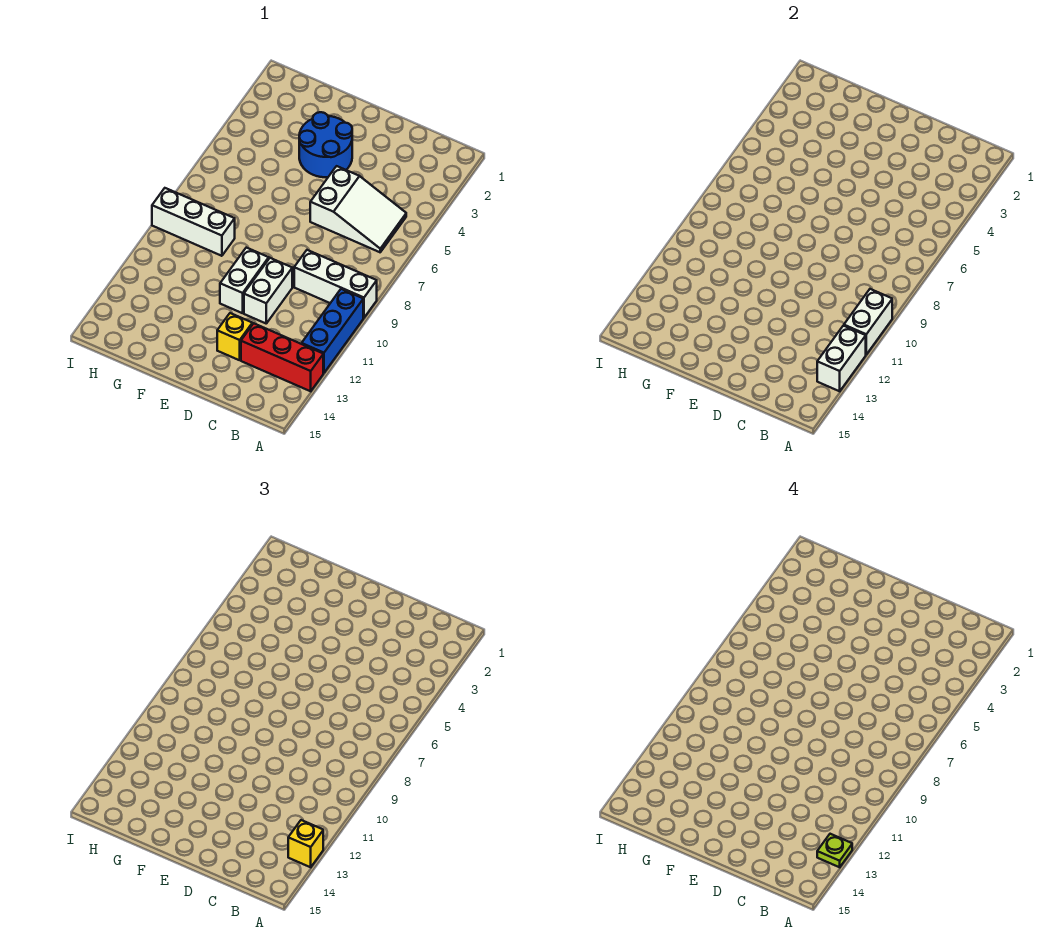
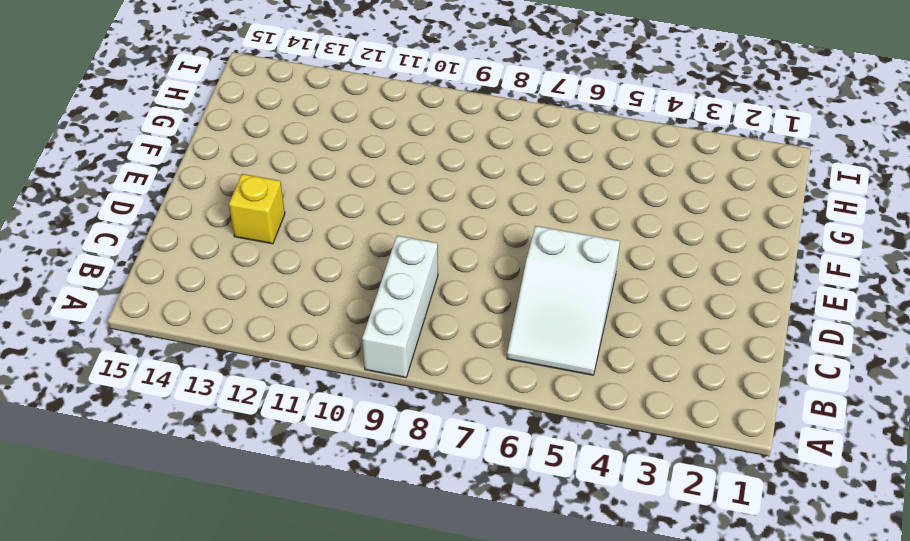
none -> blue brick A10:A12 level 1
none -> red brick A13:C13 level 1
none -> white brick D10:D11 level 1

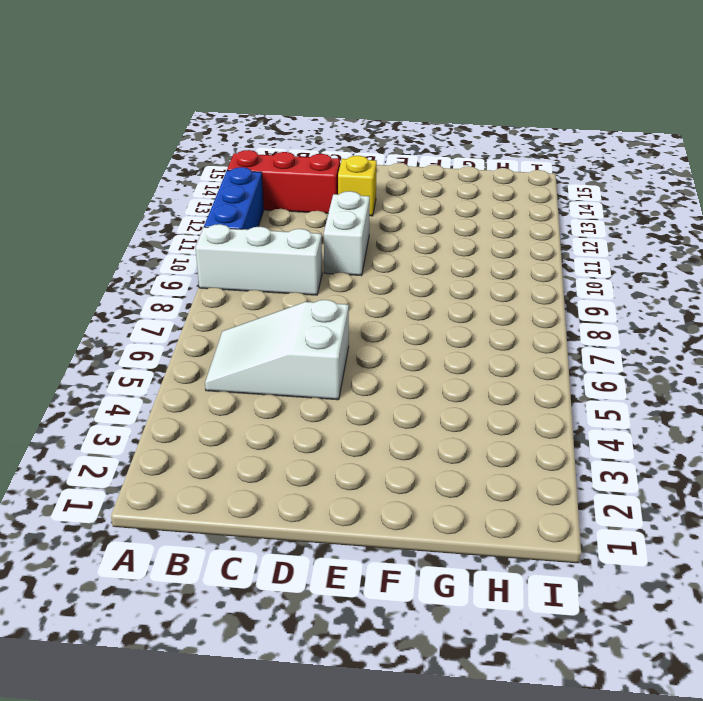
none -> blue round brick E3:F4 level 1
none -> white brick E10:E11 level 1
none -> white brick G9:I9 level 1

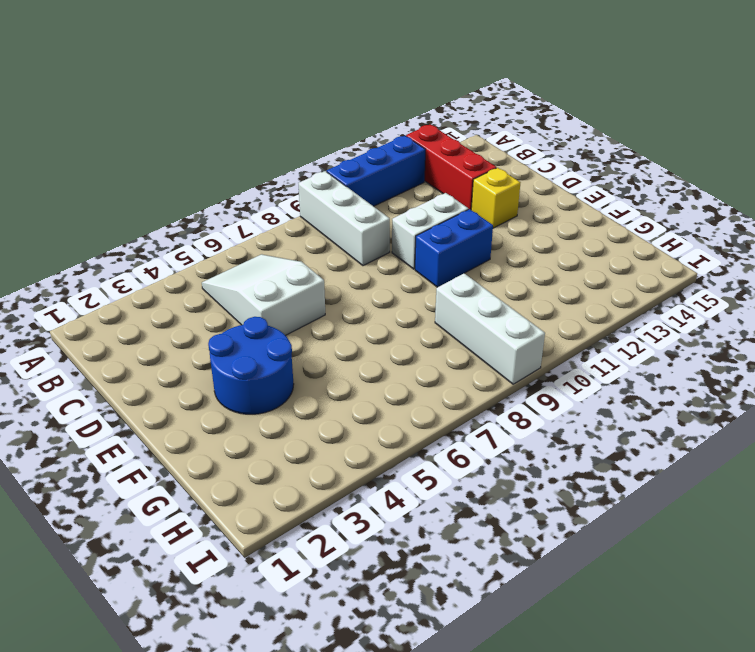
blue brick E10:E11 level 1 -> white brick E10:E11 level 1
none -> white brick A10:A11 level 2
none -> white brick A12:A13 level 2
none -> yellow brick A13 level 3

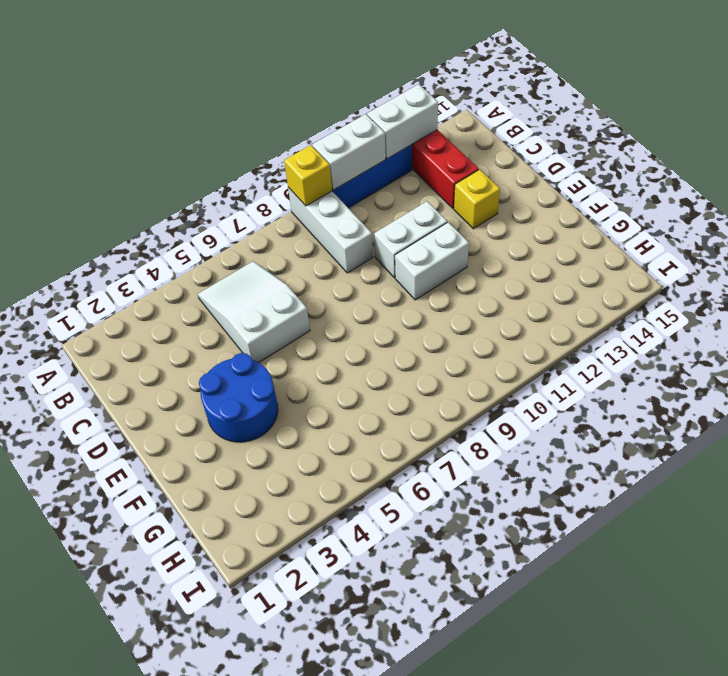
yellow brick A9 level 2 -> yellow brick A13 level 3
none -> white brick G9:I9 level 1
none -> lime plate A13 level 4

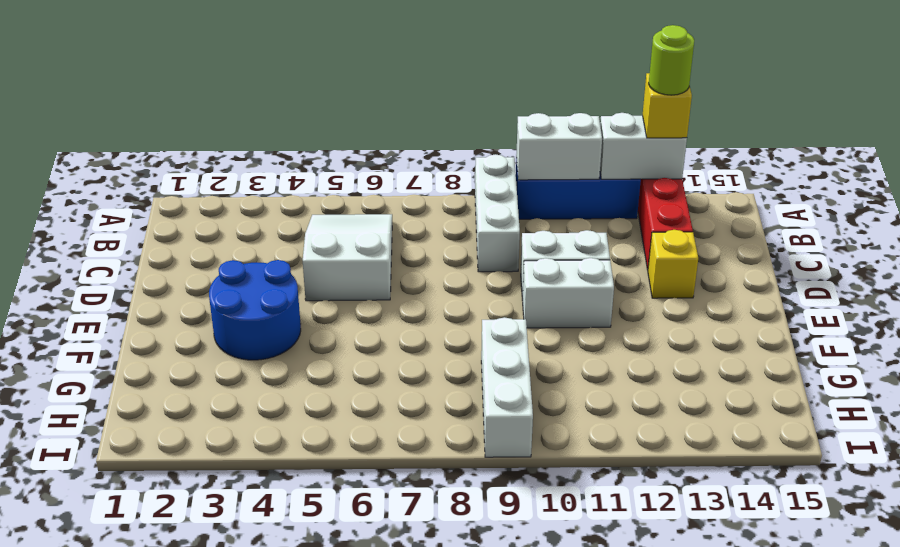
lime round brick A13 level 4 -> lime plate A13 level 4

